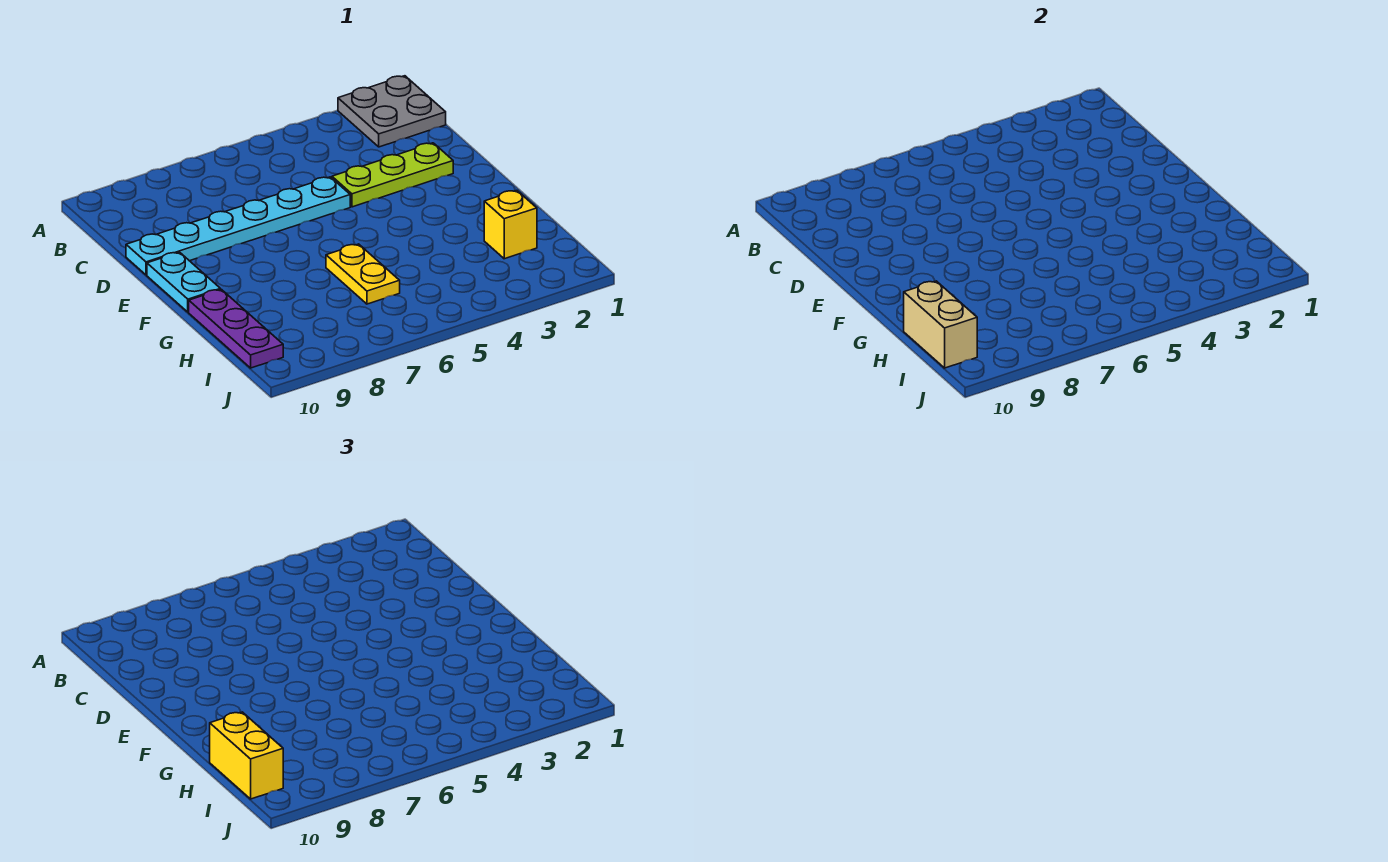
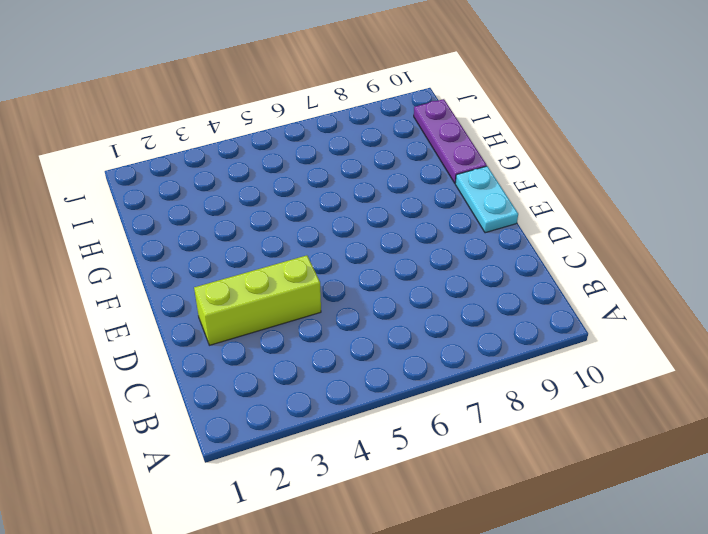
lime brick D2:D4 level 1 -> lime plate D2:D4 level 1
none -> grey plate A1:B2 level 1
none -> cyan plate D5:D10 level 1

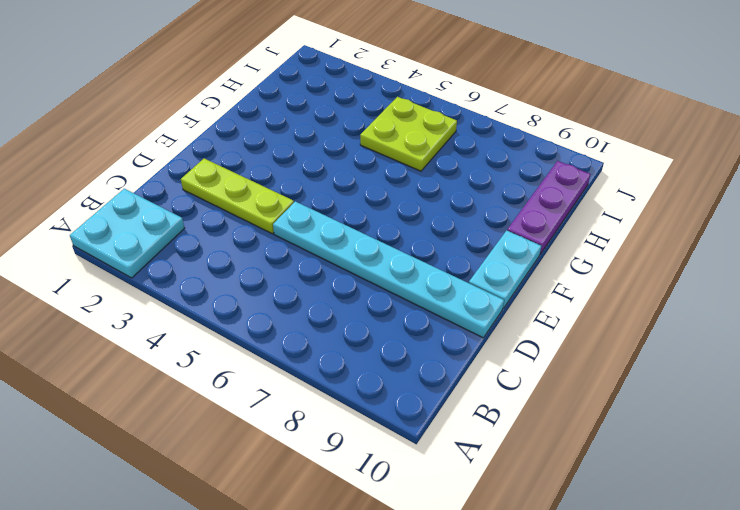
cyan plate A1:B2 level 1 -> grey plate A1:B2 level 1
lime plate H5:I6 level 1 -> yellow plate G6:H6 level 1
none -> yellow brick H2 level 1
none -> tan brick H10:I10 level 2

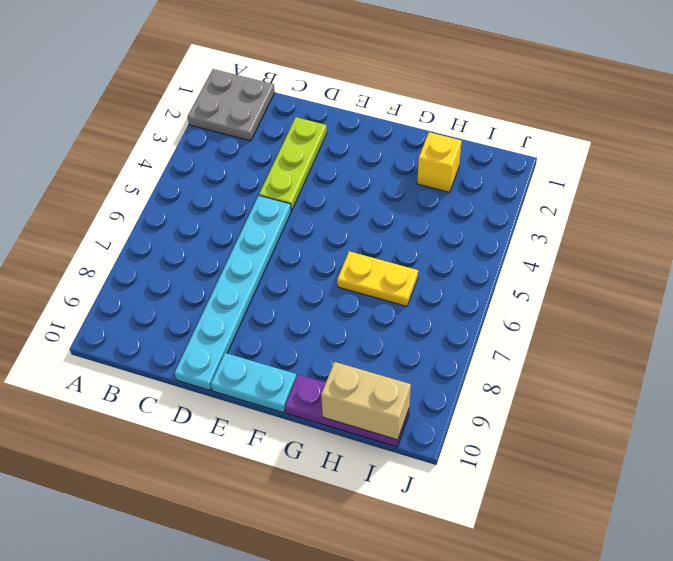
none -> yellow brick H10:I10 level 3

